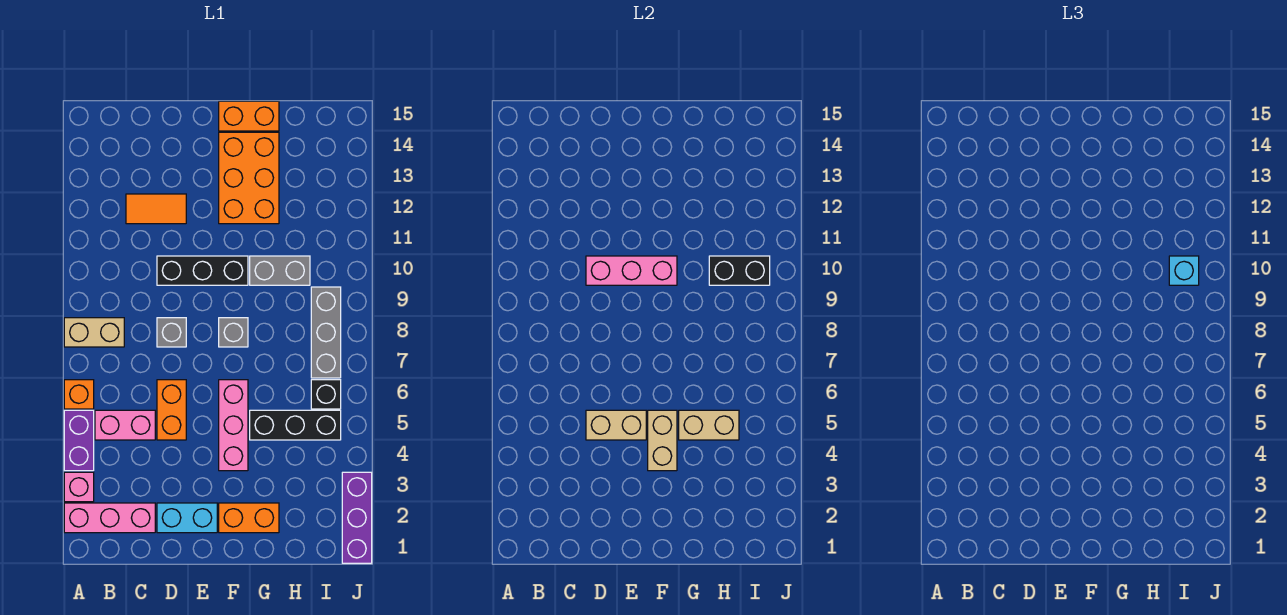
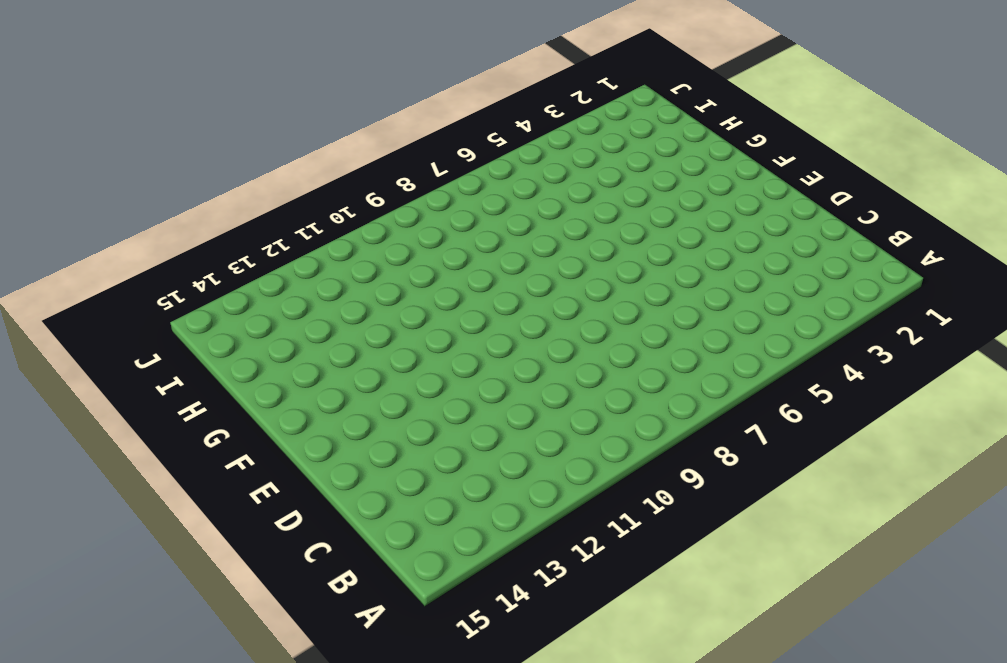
none -> pink brick A2:C2 level 1
none -> pink brick A3 level 1
none -> purple brick A4:A5 level 1

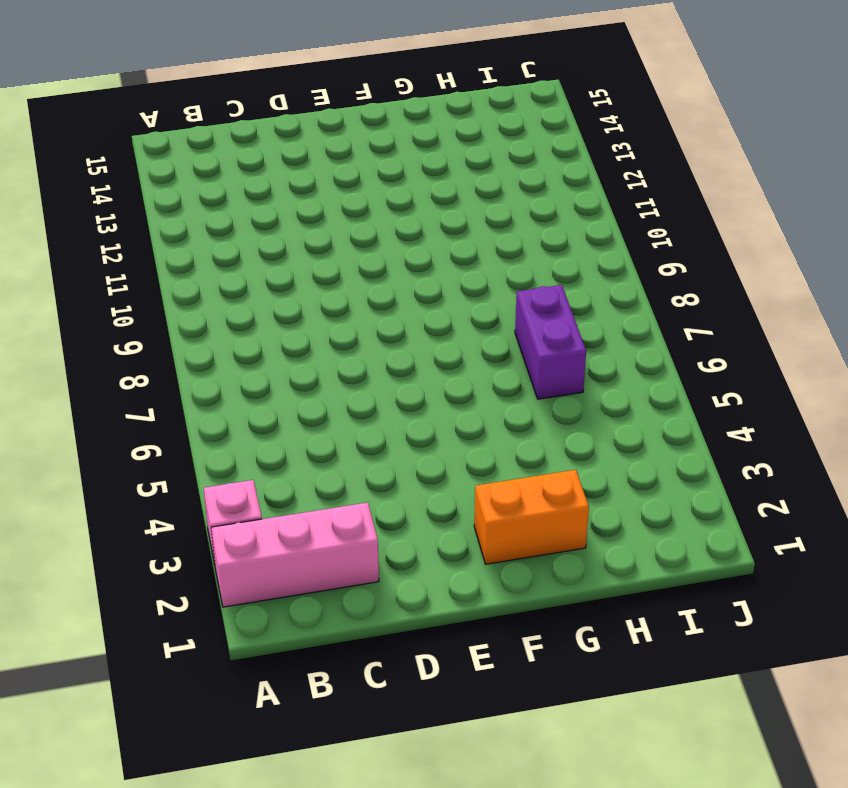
purple brick H6:H7 level 1 -> purple brick A4:A5 level 1
none -> orange brick A6 level 1
none -> tan brick A8:B8 level 1
none -> pink brick B5:C5 level 1

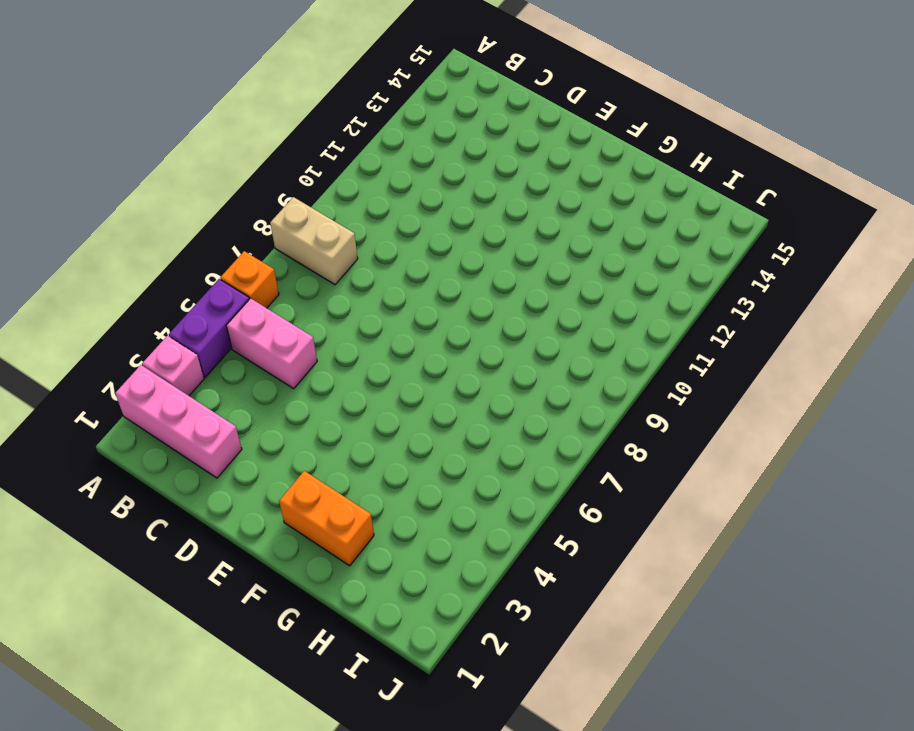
none -> orange tile C12:D12 level 1
none -> cyan brick D2:E2 level 1
none -> orange brick D5:D6 level 1

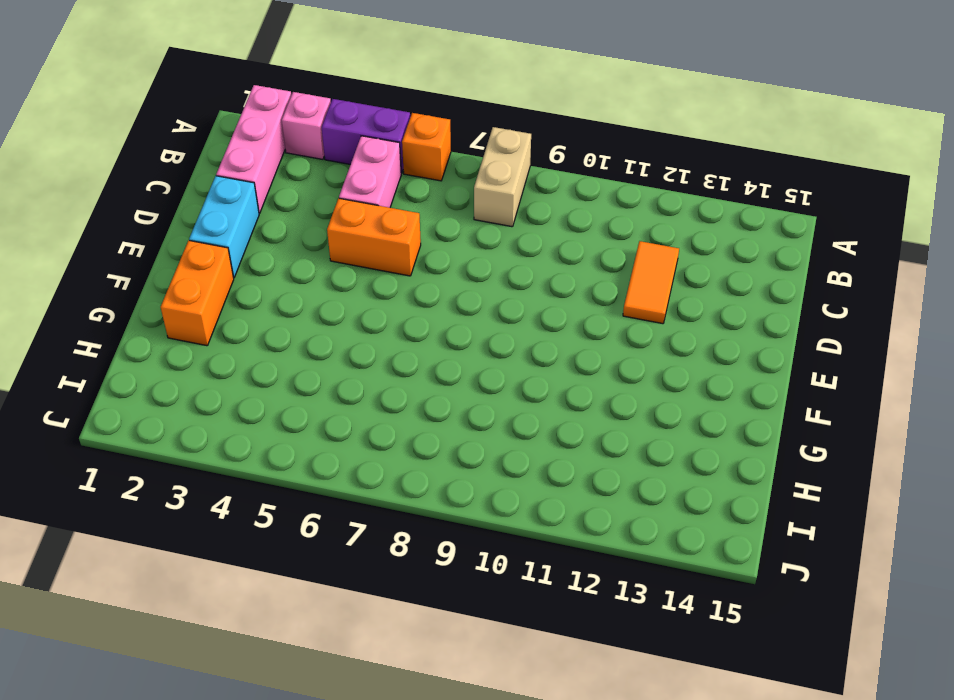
none -> grey brick D8 level 1
none -> black brick D10:F10 level 1
none -> pink brick F4:F6 level 1

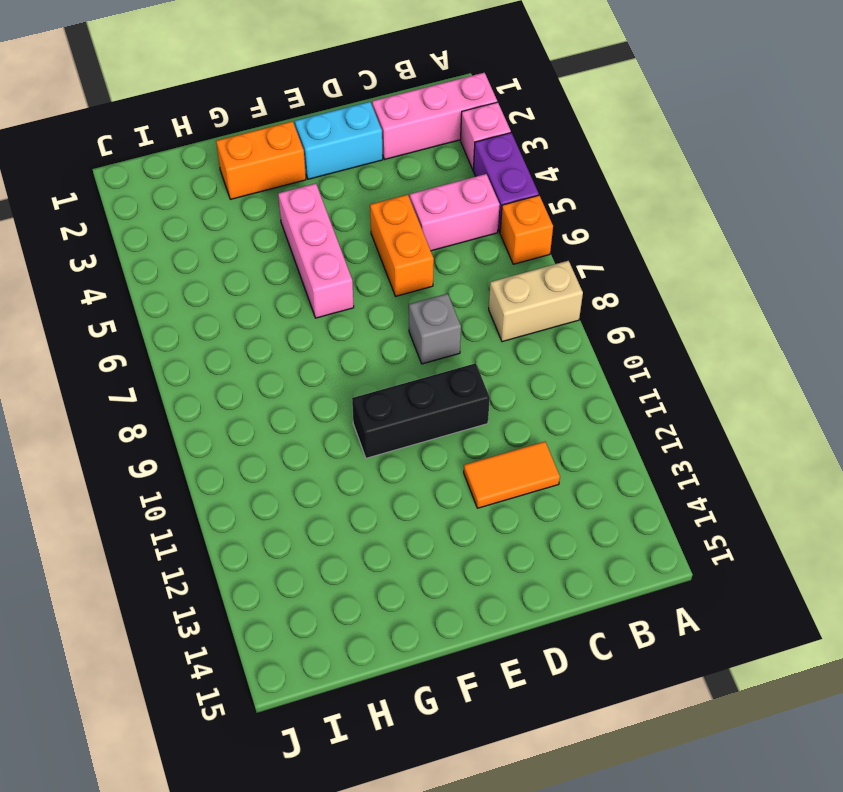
none -> grey brick F8 level 1
none -> orange brick F12:G14 level 1
none -> orange brick F15:G15 level 1

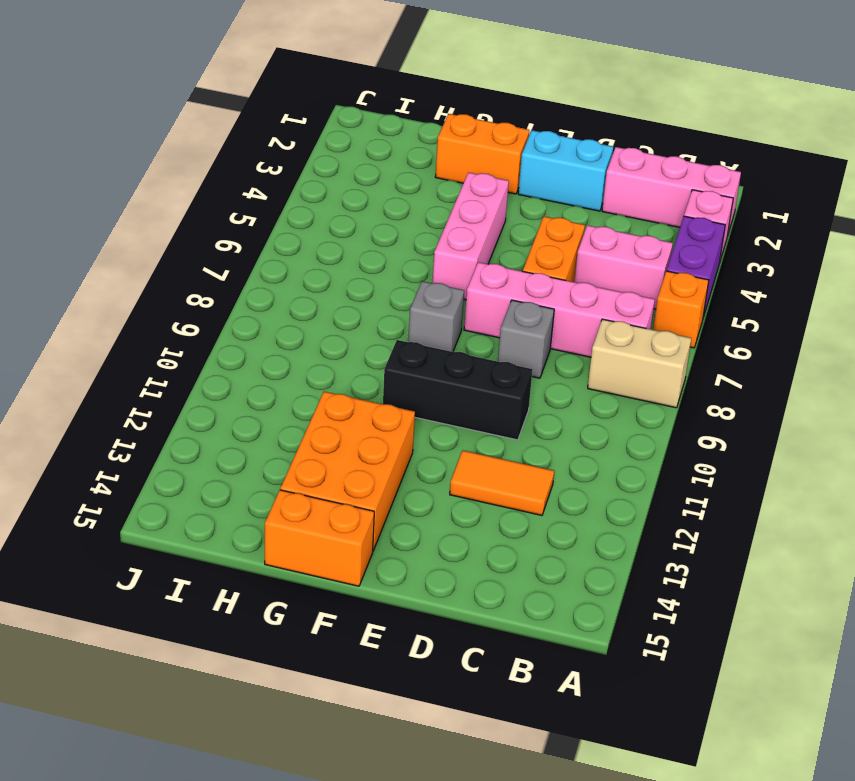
pink brick B7:E7 level 1 -> none
none -> black brick G5:I5 level 1
none -> grey brick G10:H10 level 1
none -> black brick I6 level 1

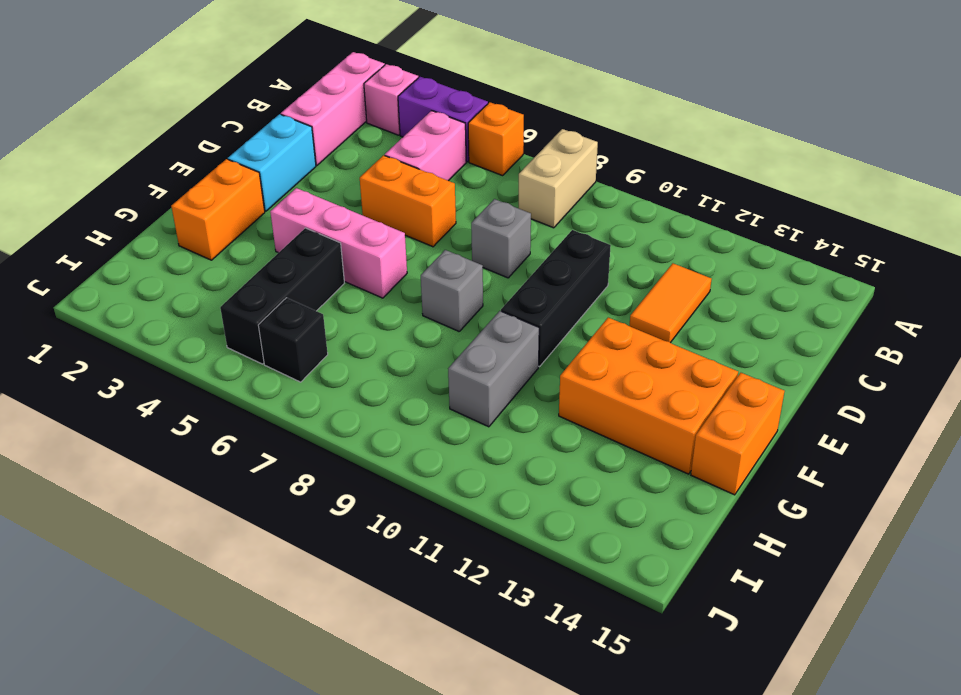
none -> grey brick I7:I9 level 1
none -> purple brick J1:J3 level 1
none -> tan brick D5:E5 level 2

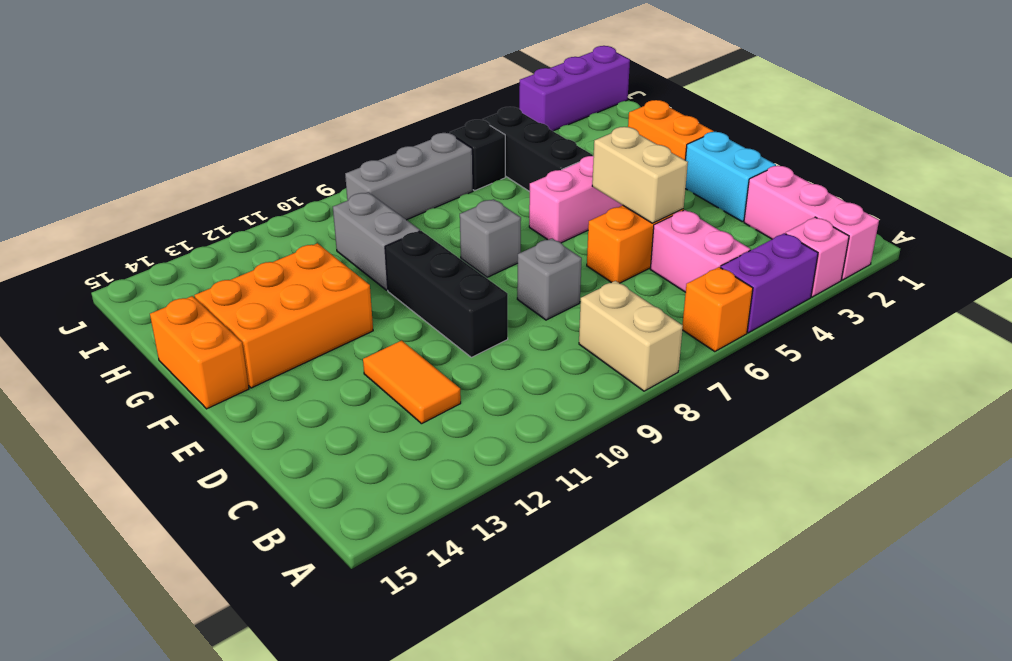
none -> pink brick D10:F10 level 2
none -> tan brick F4:F5 level 2
none -> tan brick G5:H5 level 2

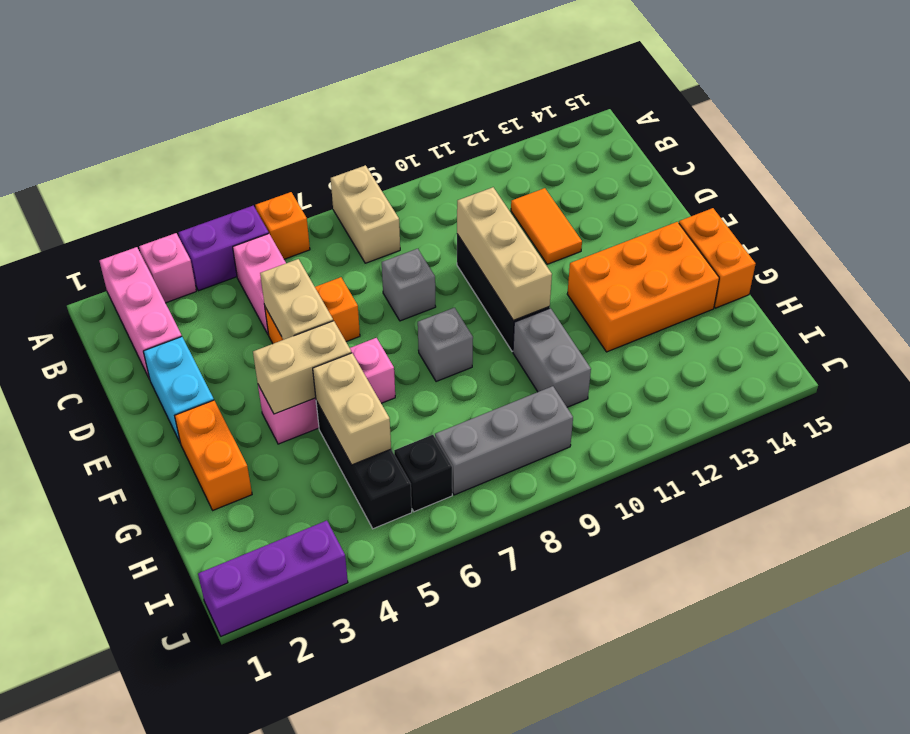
tan brick D10:F10 level 2 -> pink brick D10:F10 level 2
none -> black brick H10:I10 level 2
none -> cyan brick I10 level 3

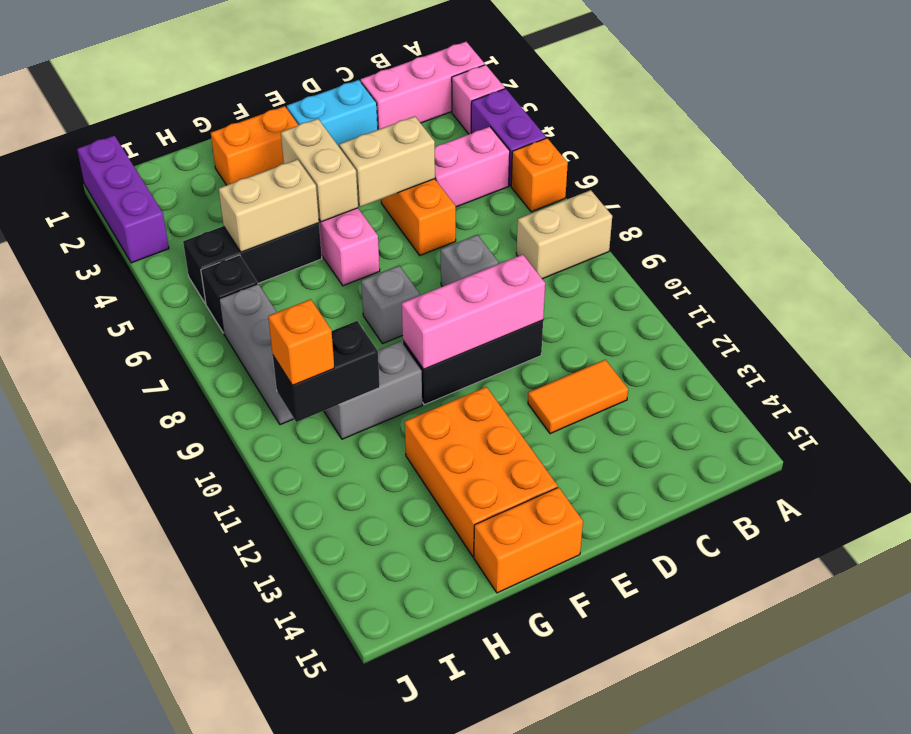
orange brick I10 level 3 -> cyan brick I10 level 3

